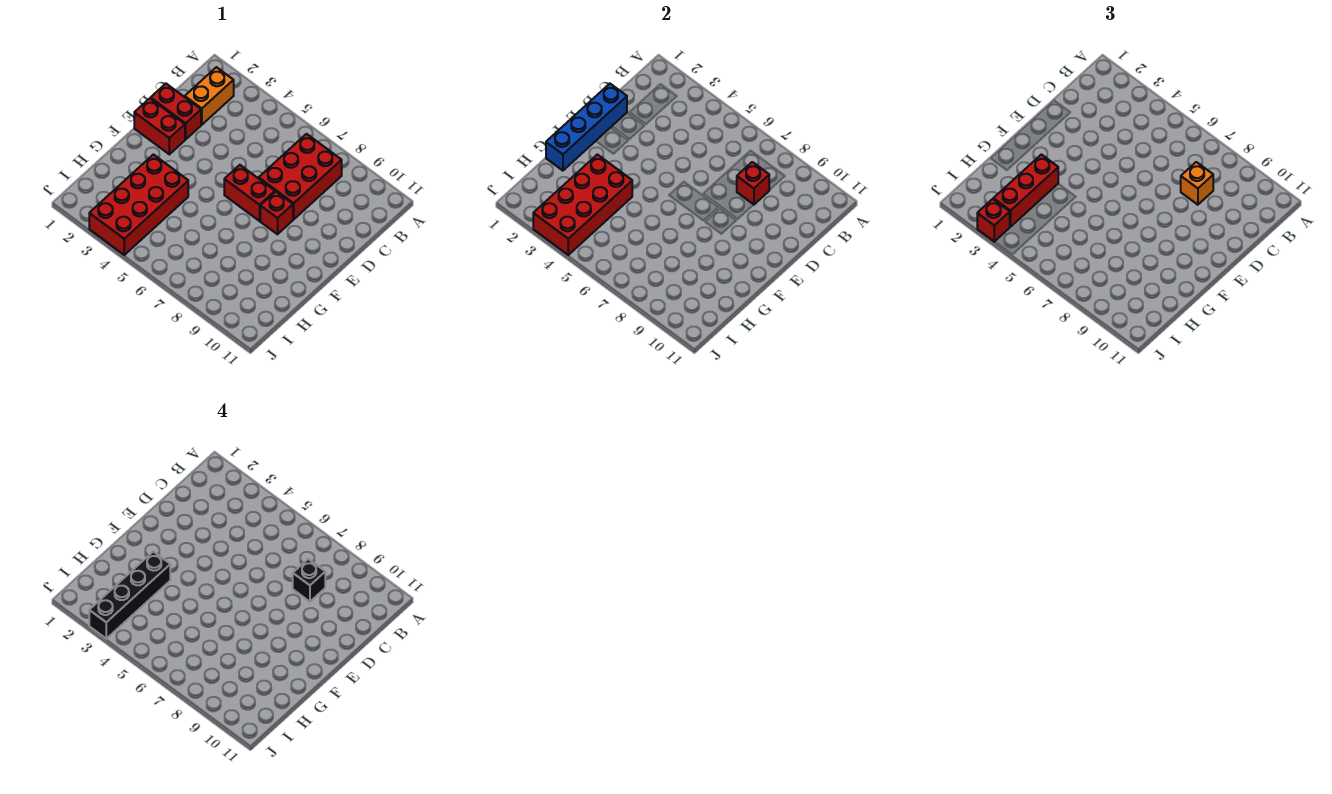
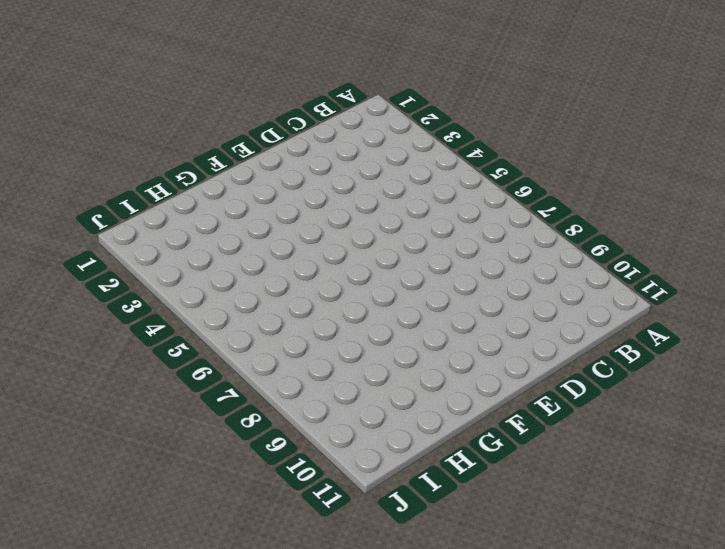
none -> orange brick B2:C2 level 1
none -> red brick B7:D8 level 1
none -> red brick D1:D2 level 1

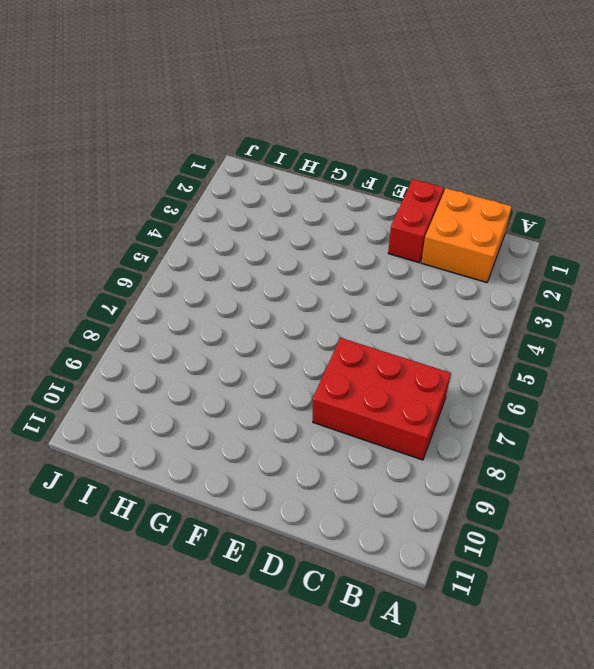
orange brick B1:C2 level 1 -> orange brick B2:C2 level 1
none -> red brick E1:E2 level 1
none -> red brick E6:E7 level 1
none -> red brick E8 level 1

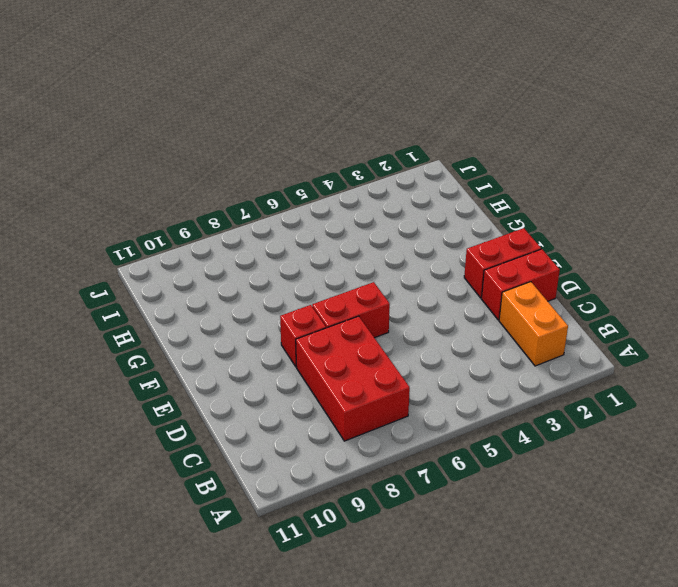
none -> red brick G3:J4 level 1
none -> red brick C8 level 2
none -> blue brick D1:G1 level 2

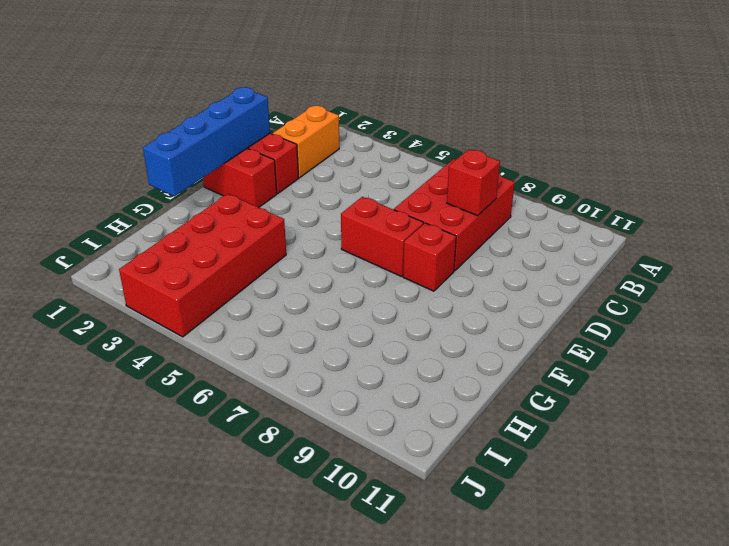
none -> red brick G3:J4 level 2
none -> orange brick C8 level 3
none -> red brick G3:I3 level 3

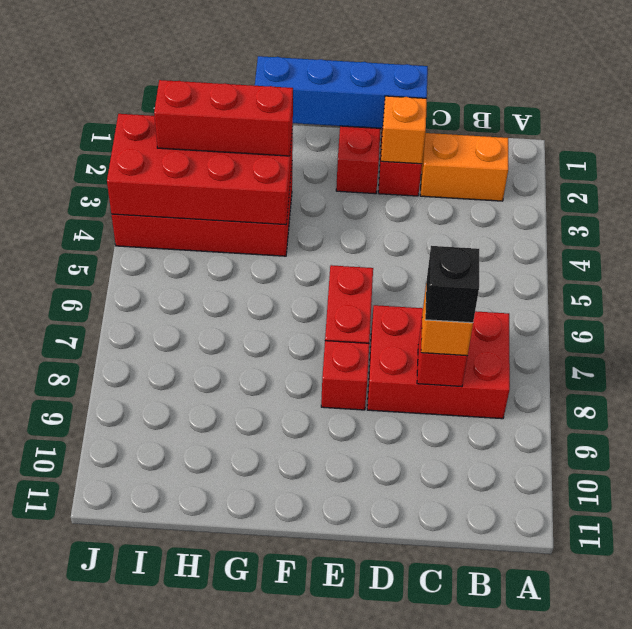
orange brick D2 level 2 -> none
none -> red brick J3 level 3
none -> black brick G3:J3 level 4

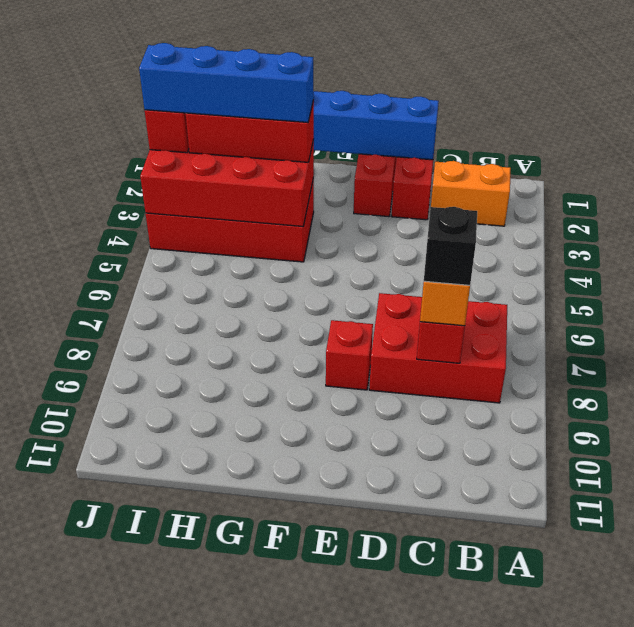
blue brick G3:J3 level 4 -> black brick G3:J3 level 4
none -> red brick E6:E7 level 1

